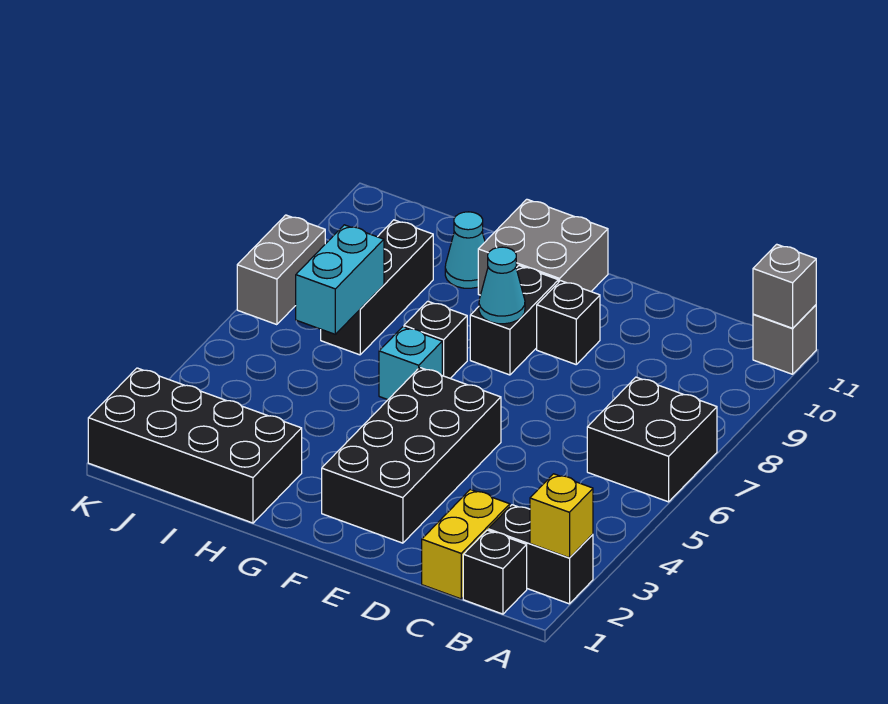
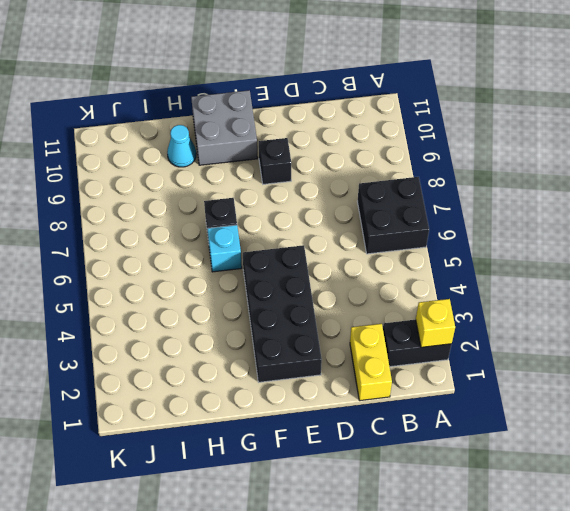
none -> grey brick A11 level 1
none -> black brick B1 level 1
none -> black brick F8:F9 level 1

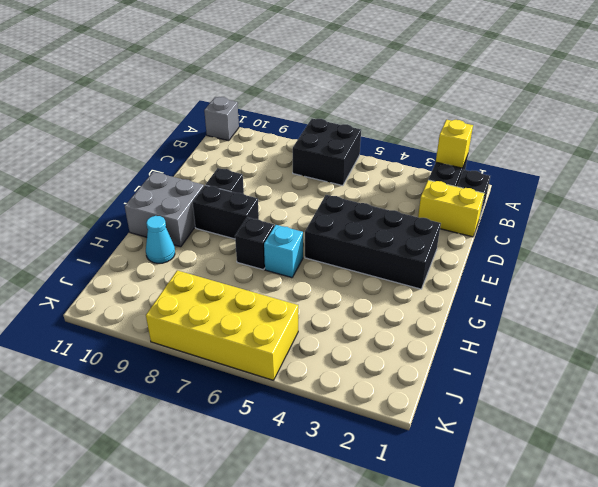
yellow brick J5:K8 level 1 -> grey brick K7:K8 level 1
none -> black brick H1:K2 level 1
none -> black brick I7:I9 level 1
none -> grey brick A11 level 2

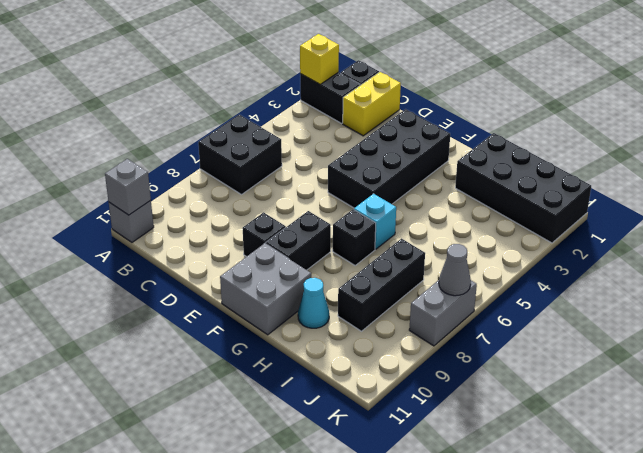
grey cone K7 level 2 -> none
none -> cyan cone F8 level 2
none -> cyan brick I6:I7 level 2

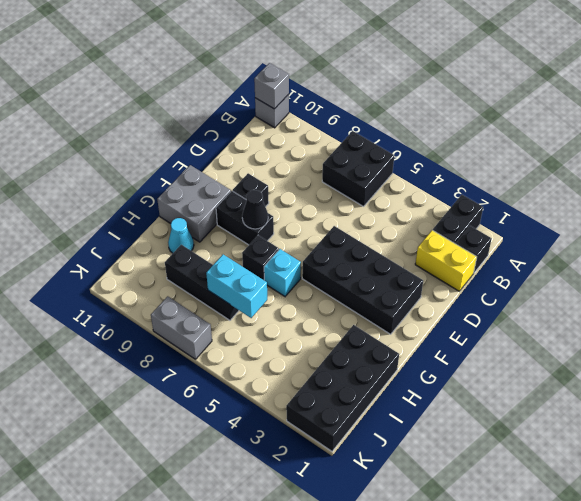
black cone F8 level 2 -> cyan cone F8 level 2
none -> yellow brick A2 level 2

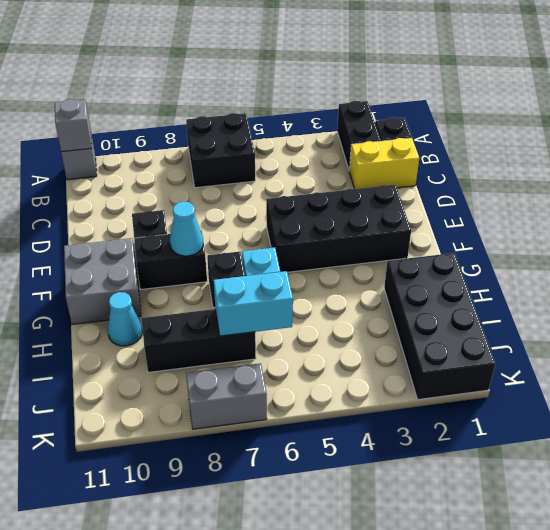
none -> yellow brick A2 level 2

